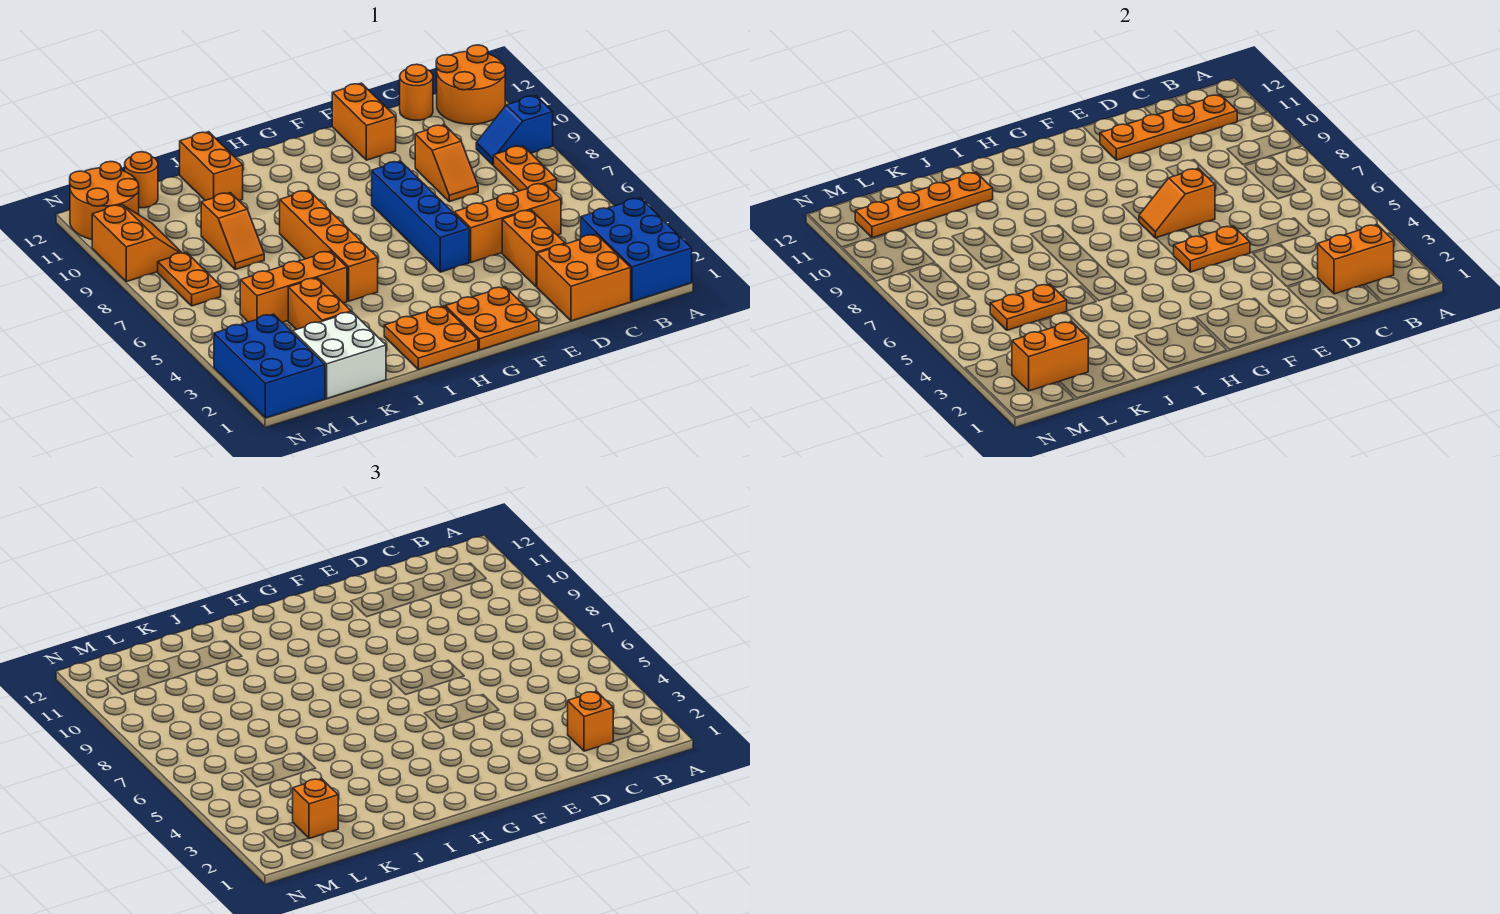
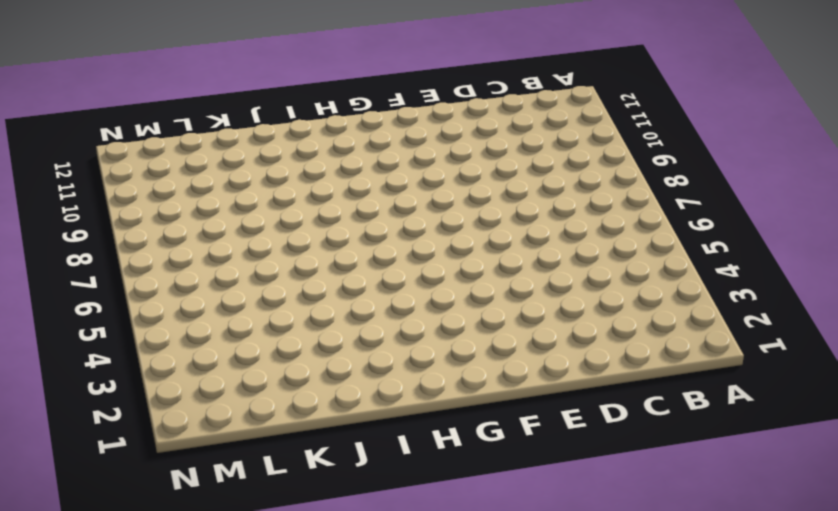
none -> blue brick A1:B3 level 1
none -> blue slope A9:B9 level 1 top A
none -> orange round brick A11:B12 level 1
none -> orange plate B7:B8 level 1

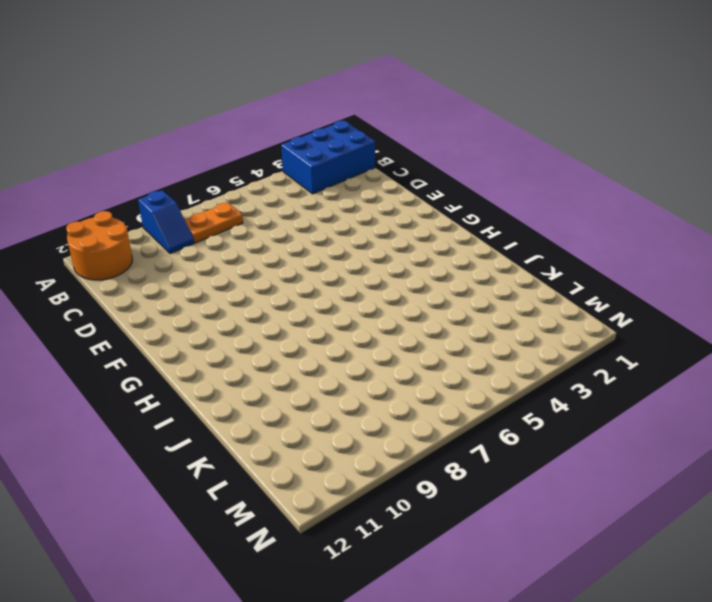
none -> orange brick C1:D2 level 1
none -> orange brick C5:E5 level 1
none -> orange round brick C12 level 1
none -> orange brick D3:D4 level 1

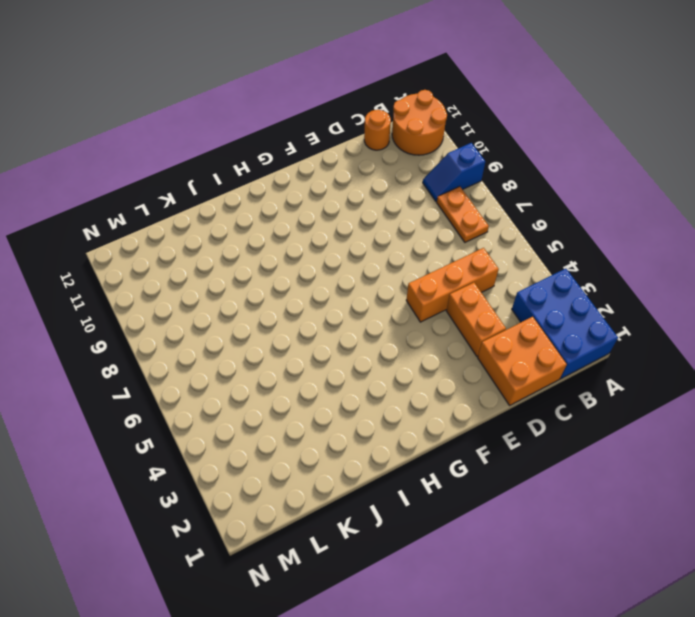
none -> orange slope D8:D9 level 1 top 9
none -> orange brick E11:E12 level 1
none -> orange plate F1:G2 level 1
none -> blue brick F5:F8 level 1

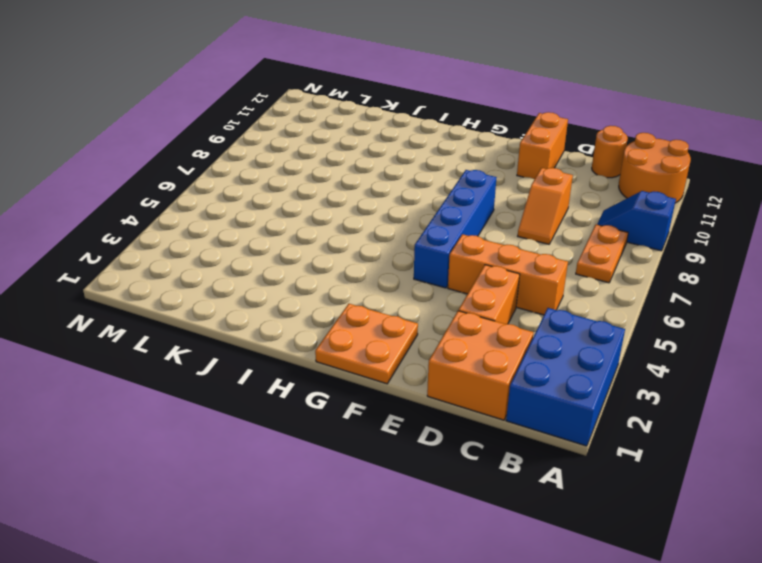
none -> orange plate H1:I2 level 1
none -> orange brick I5:I8 level 1
none -> orange brick J5:L5 level 1
none -> orange brick J11:J12 level 1

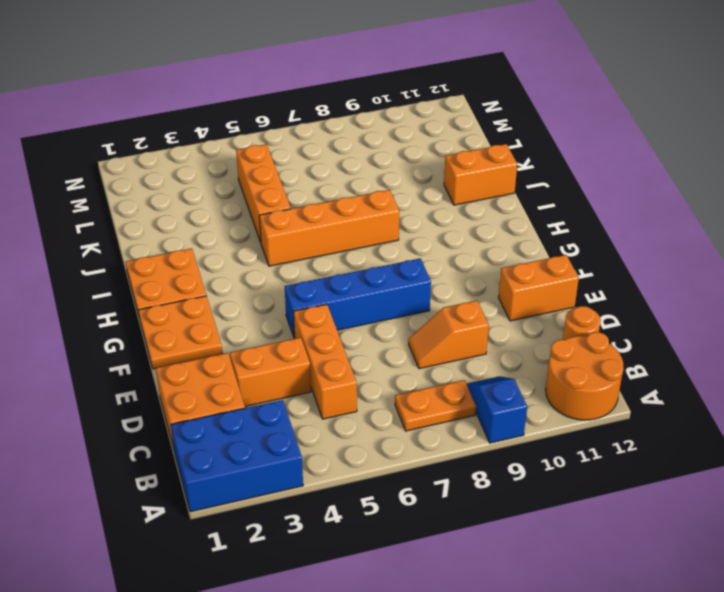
none -> white brick K1:L2 level 1
none -> orange brick K3:K4 level 1
none -> orange slope K8:K9 level 1 top 9
none -> orange round brick L12 level 1

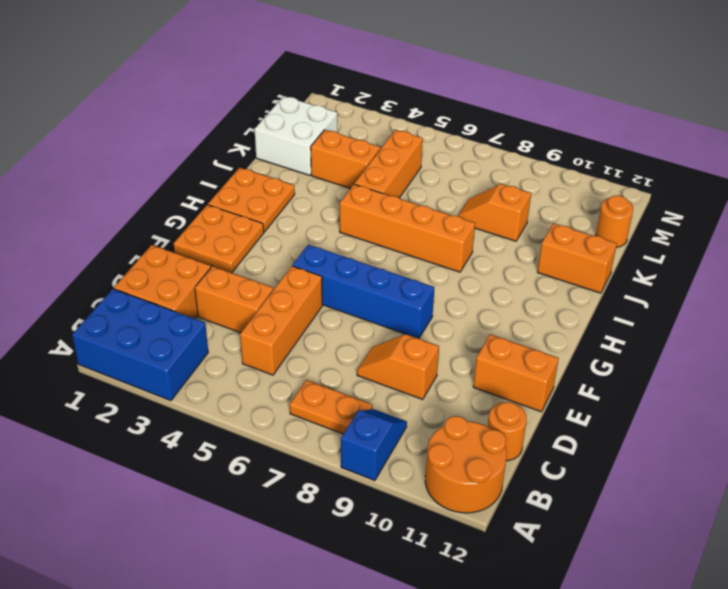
none -> blue brick M1:N3 level 1
none -> orange plate M7:M8 level 1
none -> orange slope M9:N10 level 1 top N
none -> orange round brick M11:N12 level 1

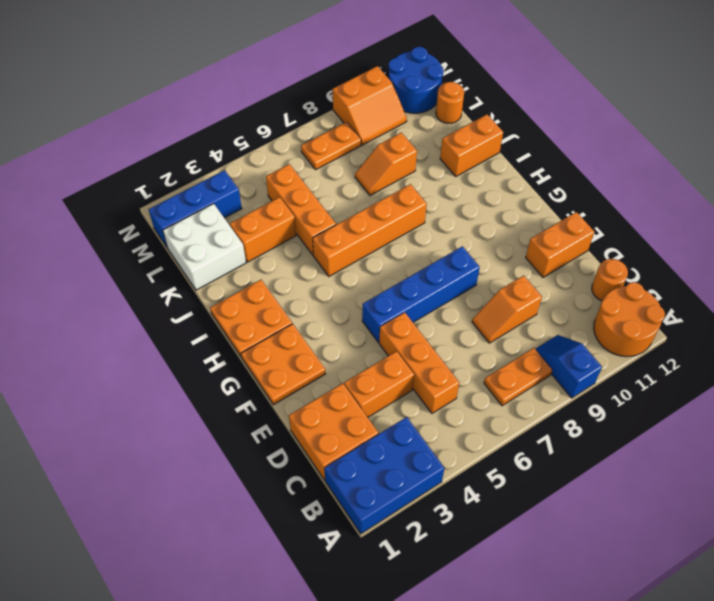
blue brick M1:M3 level 1 -> blue brick M1:N3 level 1
blue round brick M11:N12 level 1 -> orange round brick M11:N12 level 1
none -> orange brick B2:C2 level 2
none -> orange plate B11:E11 level 2
none -> orange plate E5:F5 level 2
none -> orange slope E7:F7 level 2 top E

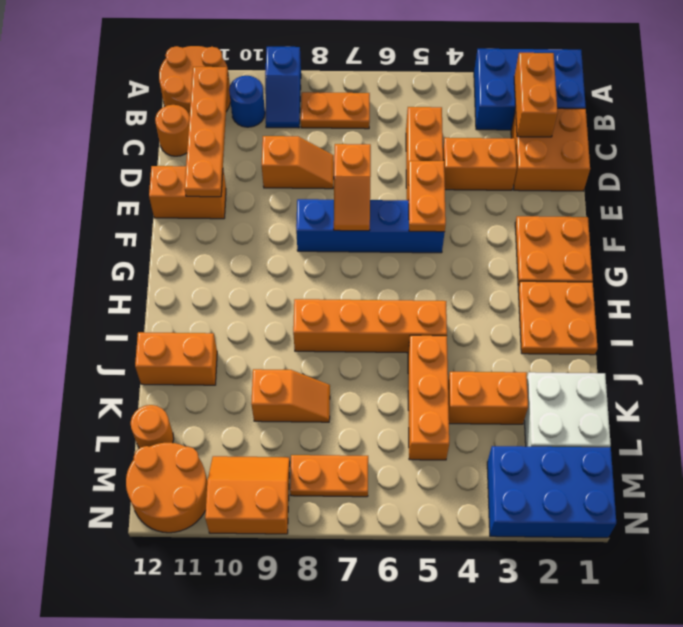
blue round brick B10 level 1 -> none
none -> orange plate J11:M11 level 2
none -> orange plate K5:L5 level 2
none -> orange brick L2:M2 level 2
none -> orange brick C2 level 3

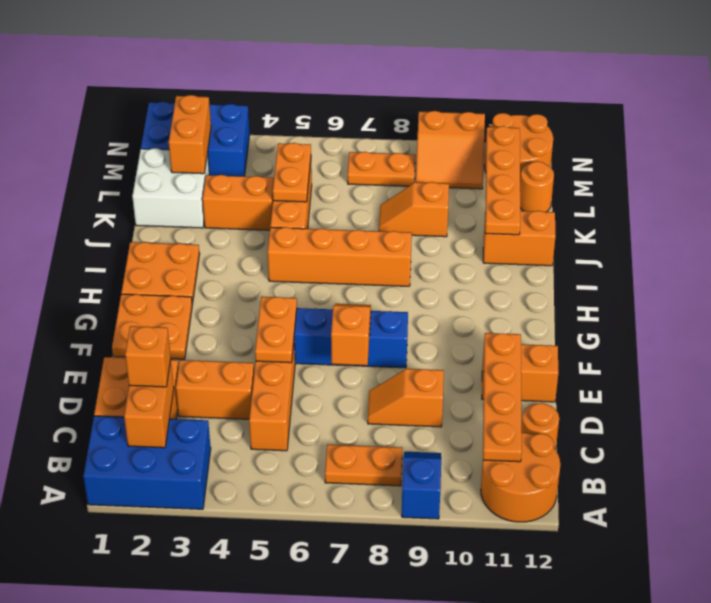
none -> orange brick L2 level 3

